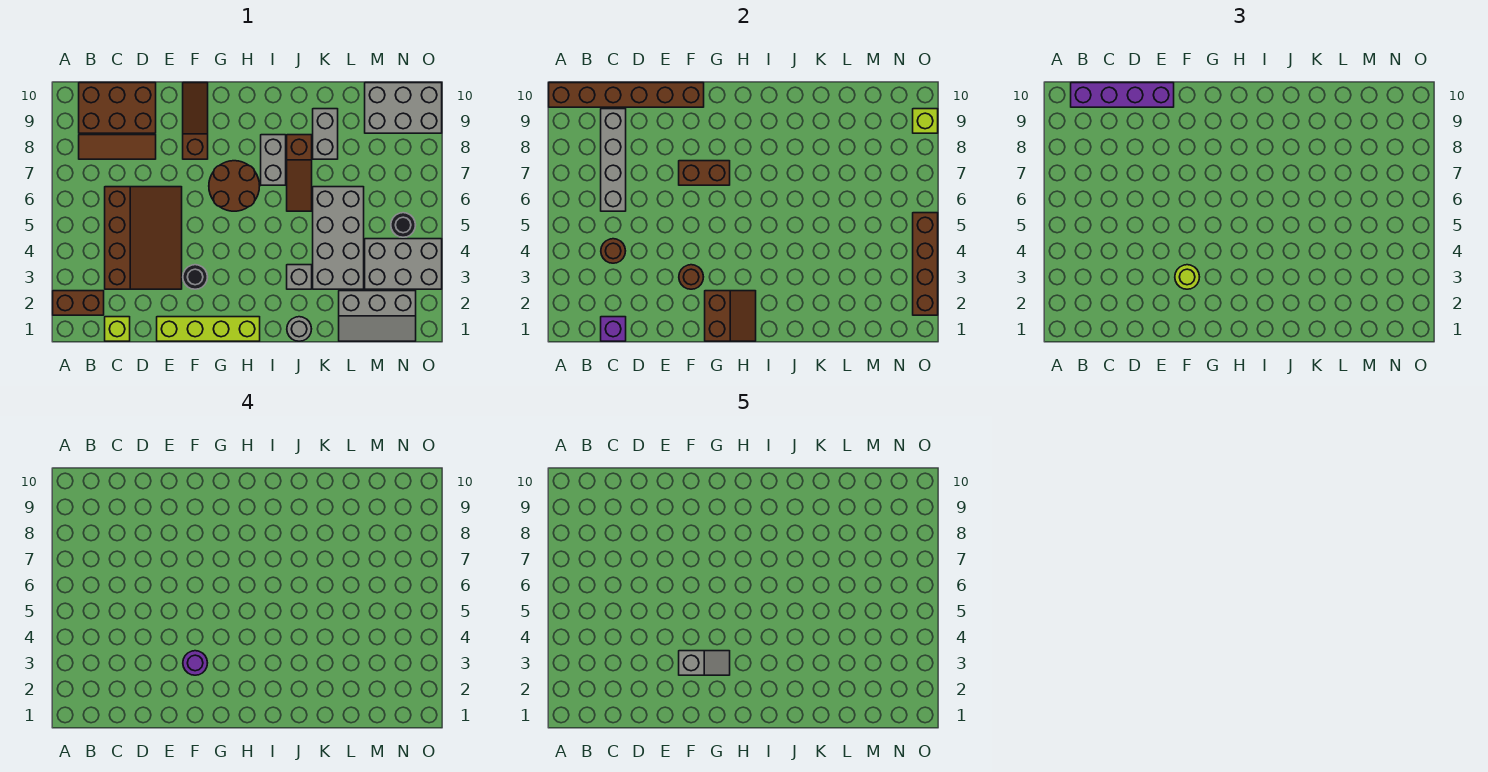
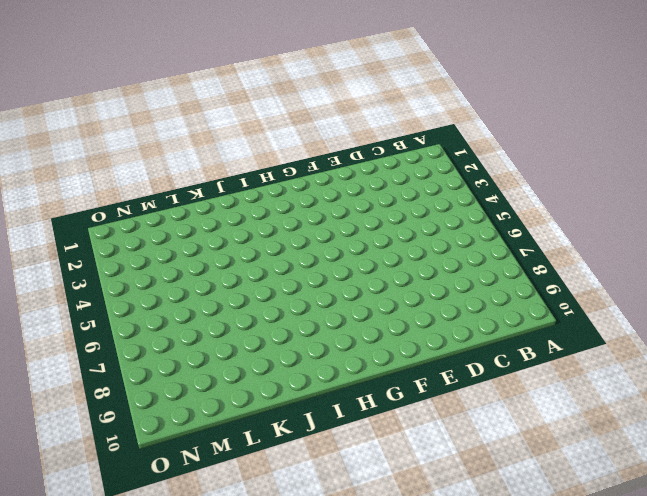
none -> brown brick A2:B2 level 1
none -> brown tile B8:D8 level 1
none -> brown brick B9:D10 level 1
none -> lime brick C1 level 1

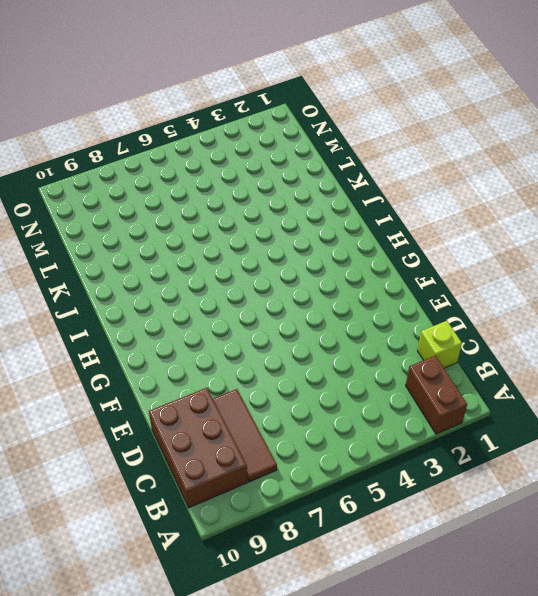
none -> brown slope C3:E6 level 1 top C
none -> lime brick E1:H1 level 1
none -> black round brick F3 level 1
none -> brown slope F8:F10 level 1 top 8

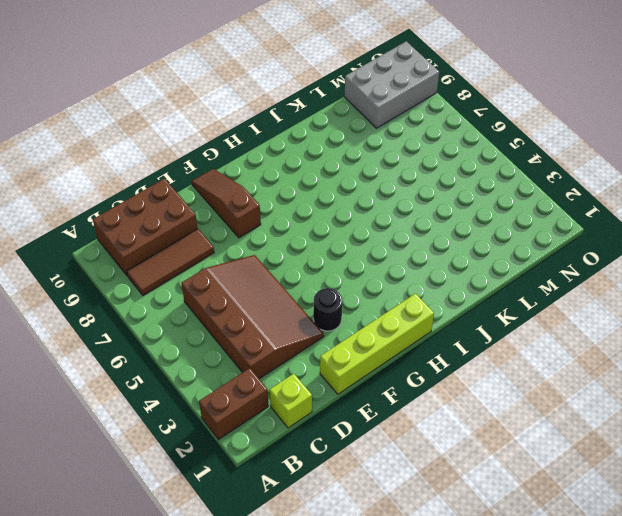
none -> brown round brick G6:H7 level 1
none -> grey brick I7:I8 level 1
none -> grey round brick J1 level 1
none -> grey brick J3 level 1

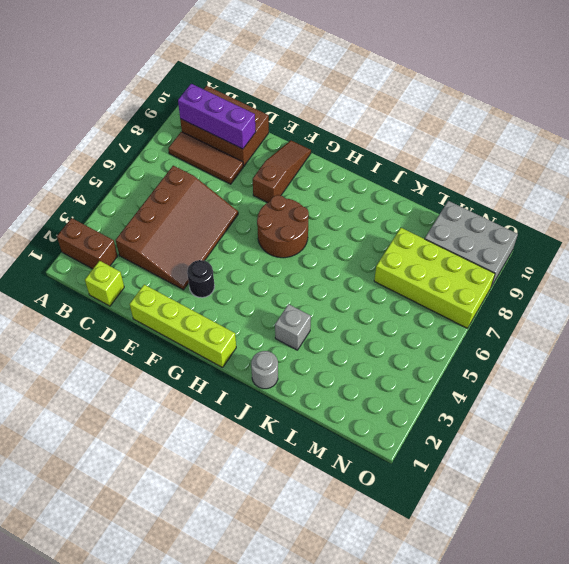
purple brick B9:D9 level 2 -> grey brick C6:C9 level 2
lime brick L7:O8 level 1 -> none
none -> grey brick I7:I8 level 1
none -> brown slope J6:J8 level 1 top 8
none -> grey brick K3:L6 level 1
none -> grey brick K8:K9 level 1

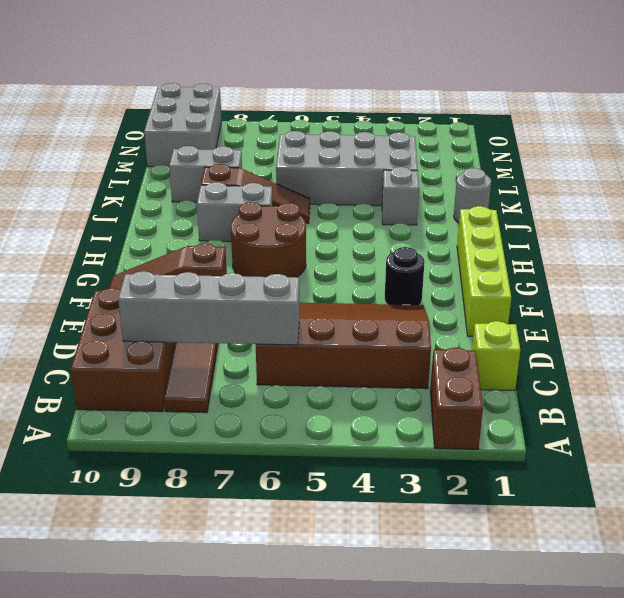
none -> grey slope L1:N2 level 1 top 2
none -> grey brick M3:O4 level 1
none -> black round brick N5 level 1
none -> brown brick A10:F10 level 2

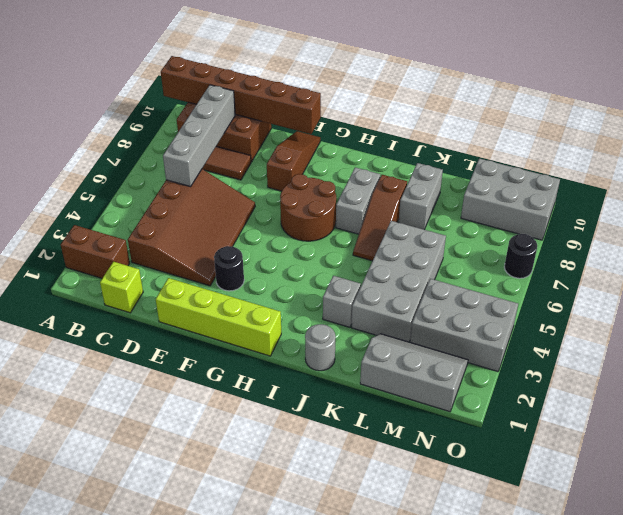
grey slope L1:N2 level 1 top 1 -> grey slope L1:N2 level 1 top 2
black round brick O7 level 1 -> black round brick N5 level 1
none -> purple brick C1 level 2
none -> brown round brick C4 level 2
none -> brown round brick F3 level 2
none -> brown brick F7:G7 level 2

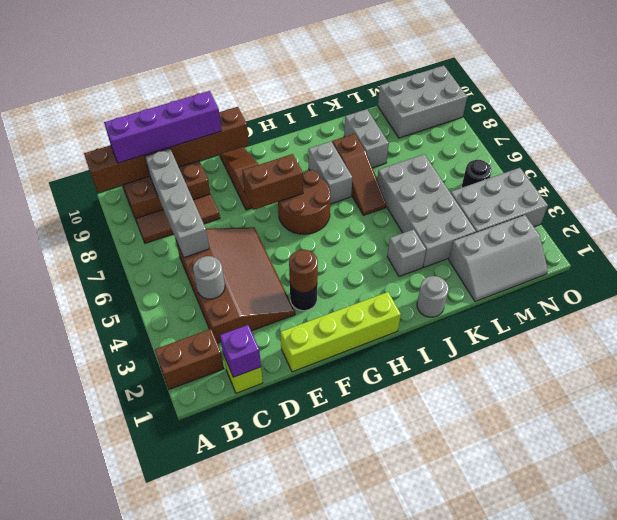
grey round brick C4 level 2 -> brown round brick C4 level 2
none -> brown slope G1:H2 level 2 top G
none -> brown brick O2:O5 level 2
none -> lime brick O9 level 2
none -> lime round brick F3 level 3

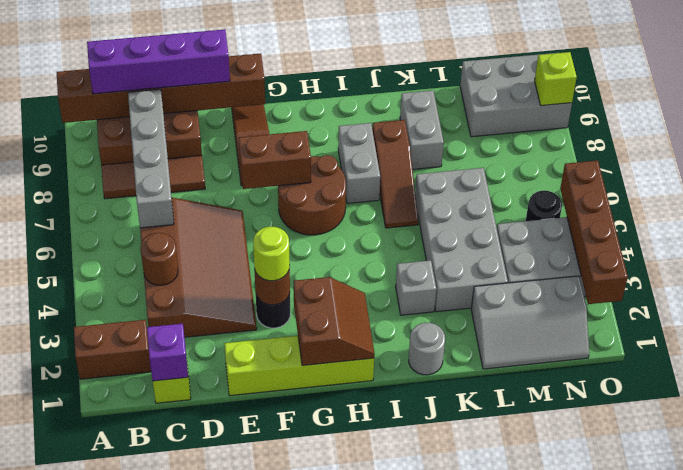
none -> purple round brick F3 level 4
none -> grey slope F3:G3 level 5 top F

